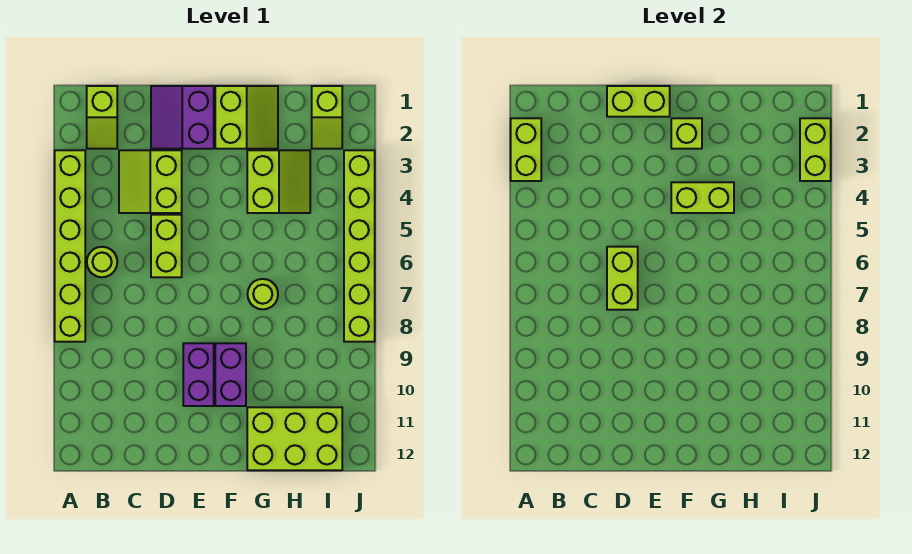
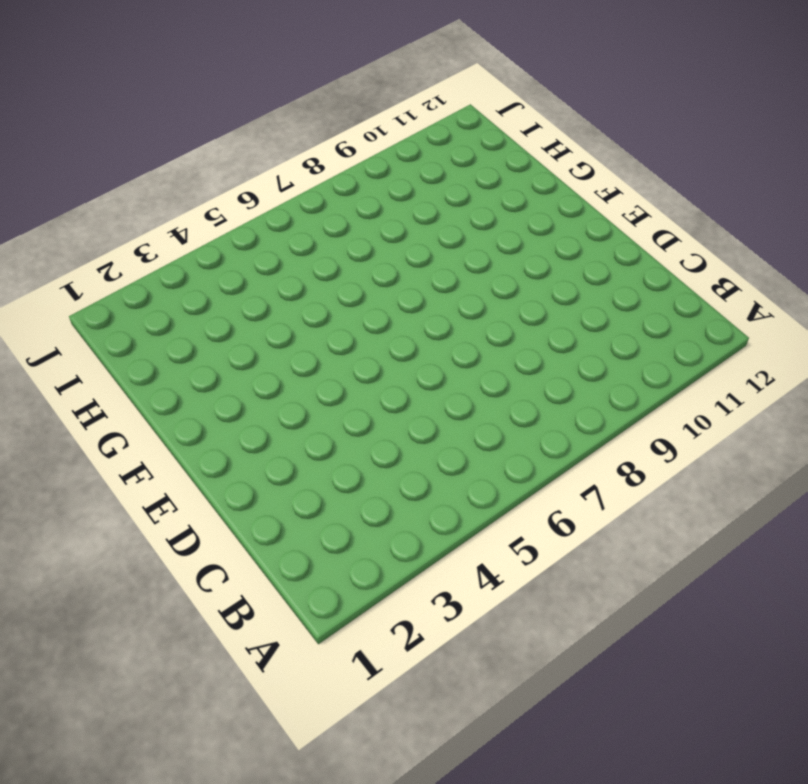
none -> lime brick A3:A8 level 1
none -> lime slope B1:B2 level 1 top 1
none -> lime round brick B6 level 1

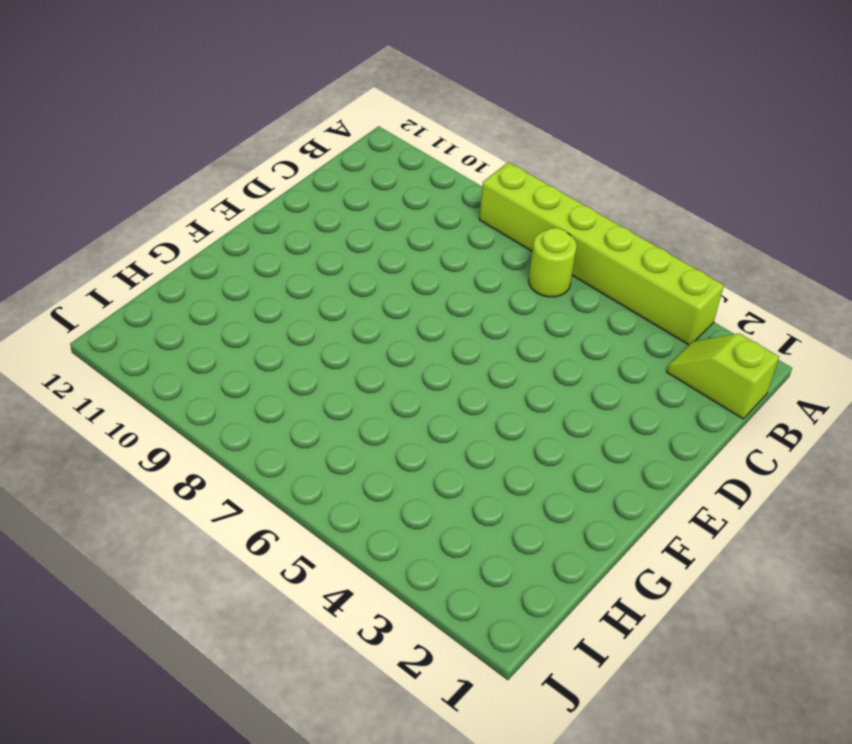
none -> lime slope C3:D4 level 1 top D
none -> purple slope D1:E2 level 1 top E
none -> lime brick D5:D6 level 1

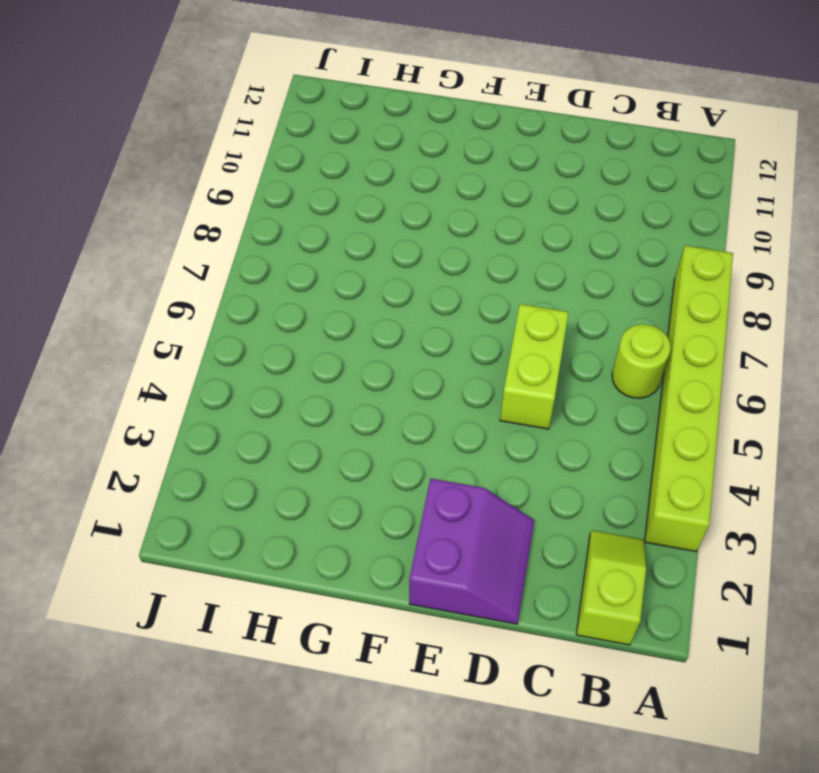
none -> lime slope C3:D4 level 1 top D
none -> purple brick E9:E10 level 1
none -> lime slope F1:G2 level 1 top F

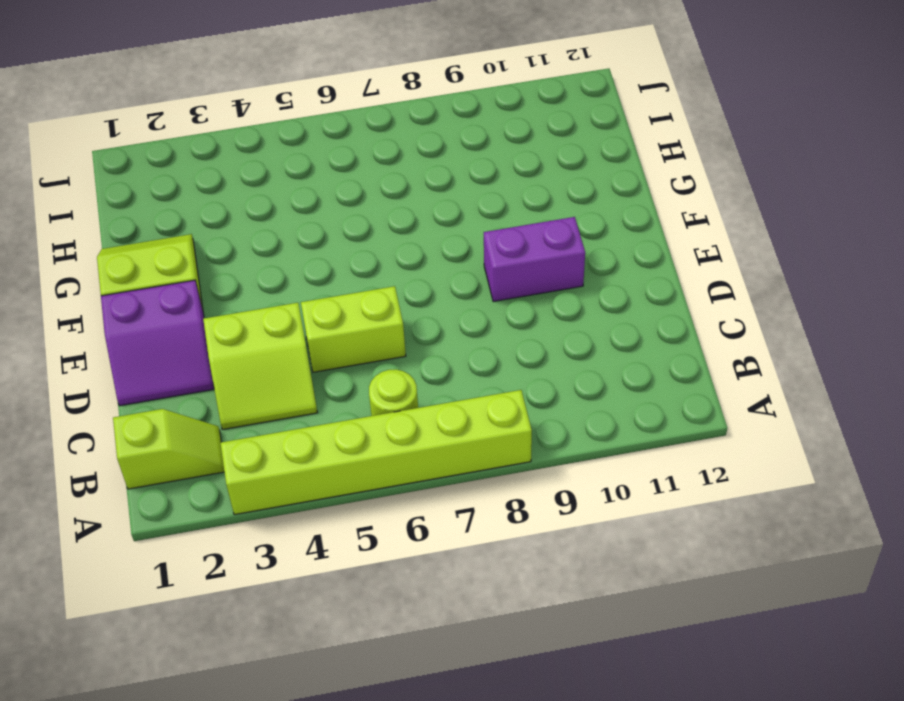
none -> purple brick F9:F10 level 1
none -> lime slope G3:H4 level 1 top G
none -> lime round brick G7 level 1

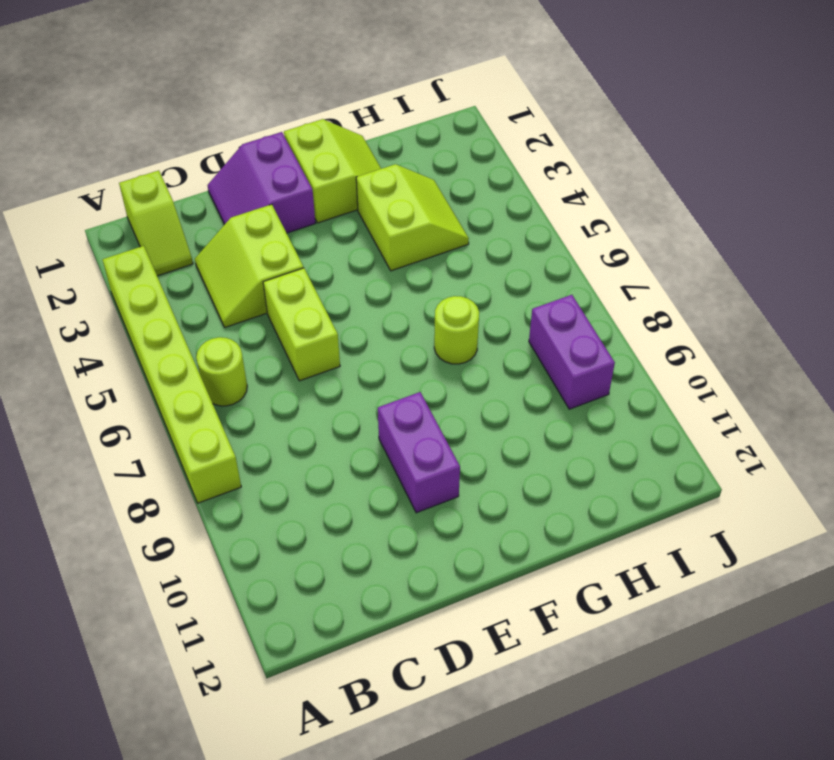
purple brick I8:I9 level 1 -> purple brick F9:F10 level 1
none -> lime brick G11:I12 level 1
none -> lime slope I1:I2 level 1 top 1
none -> lime brick J3:J8 level 1

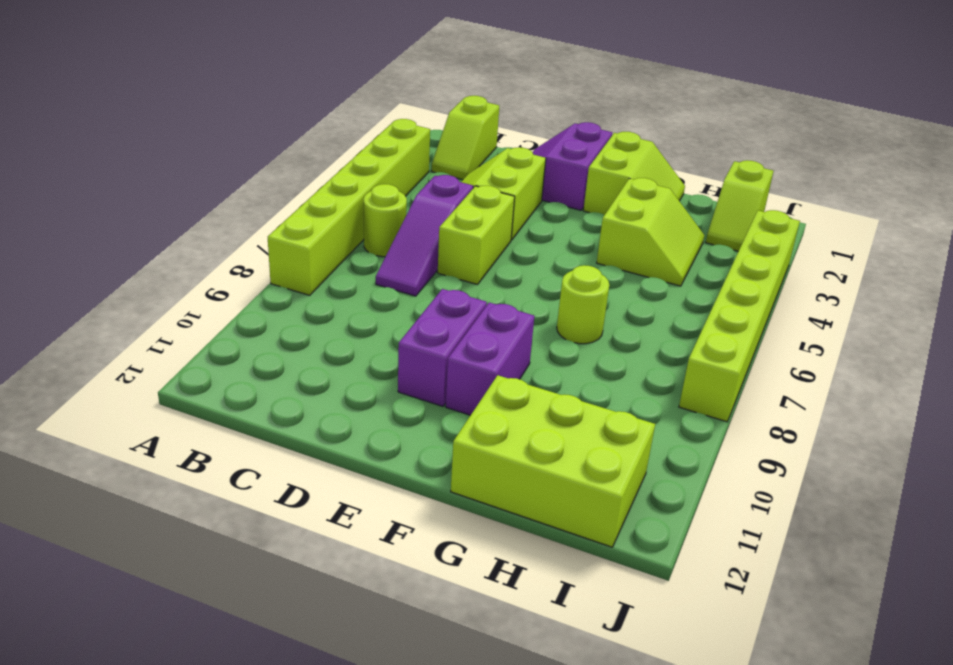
purple slope C5:C7 level 1 top 5 -> none
none -> lime brick A2:A3 level 2
none -> lime brick D1:E1 level 2
none -> lime brick D6:D7 level 2

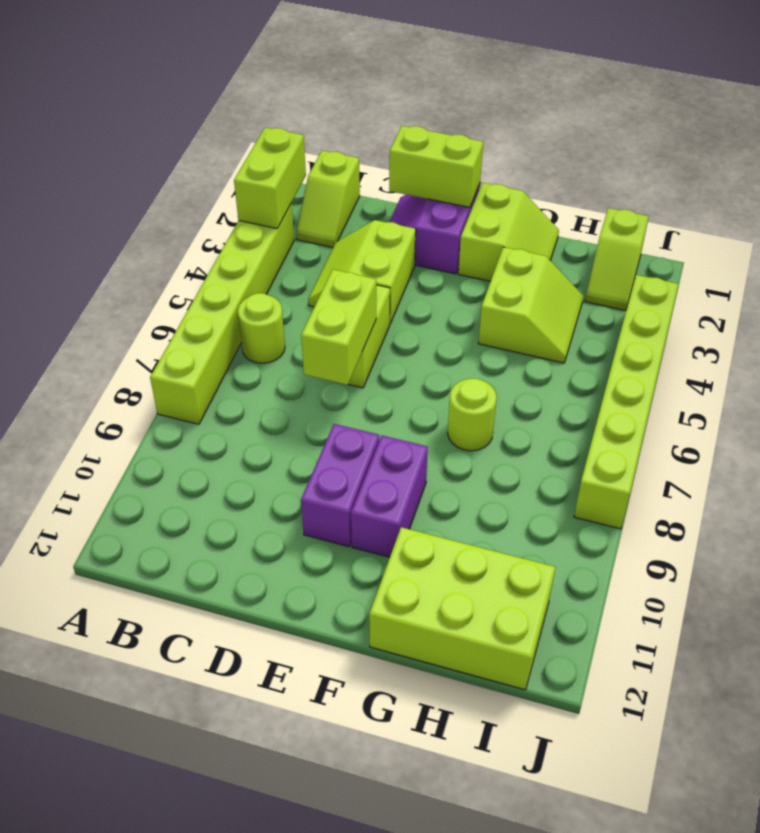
none -> lime brick F2 level 2
none -> lime brick F4:G4 level 2
none -> lime brick J2:J3 level 2

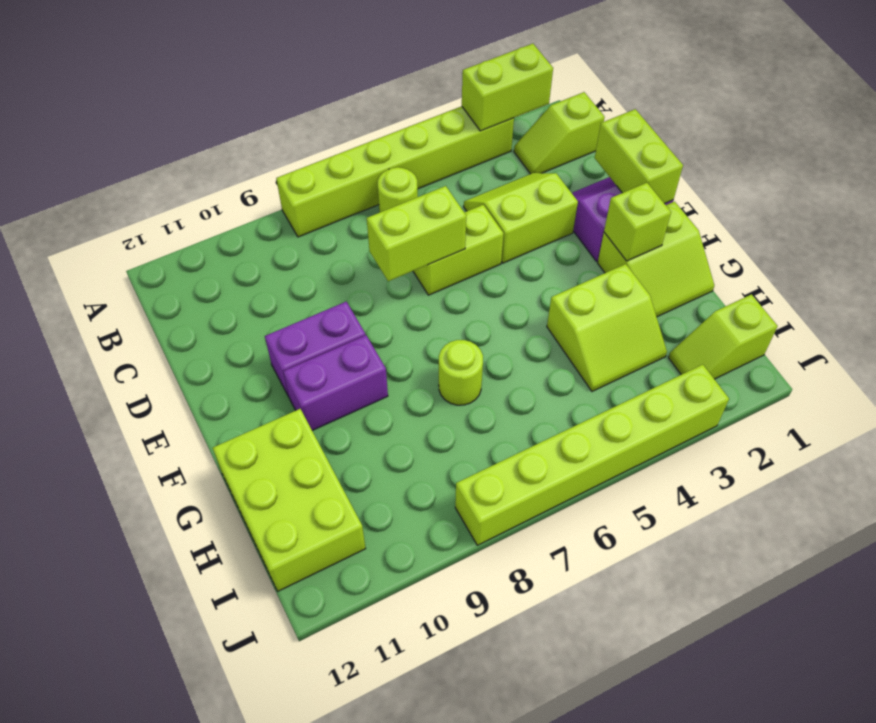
none -> lime brick F4:G4 level 2
none -> lime brick J2:J3 level 2

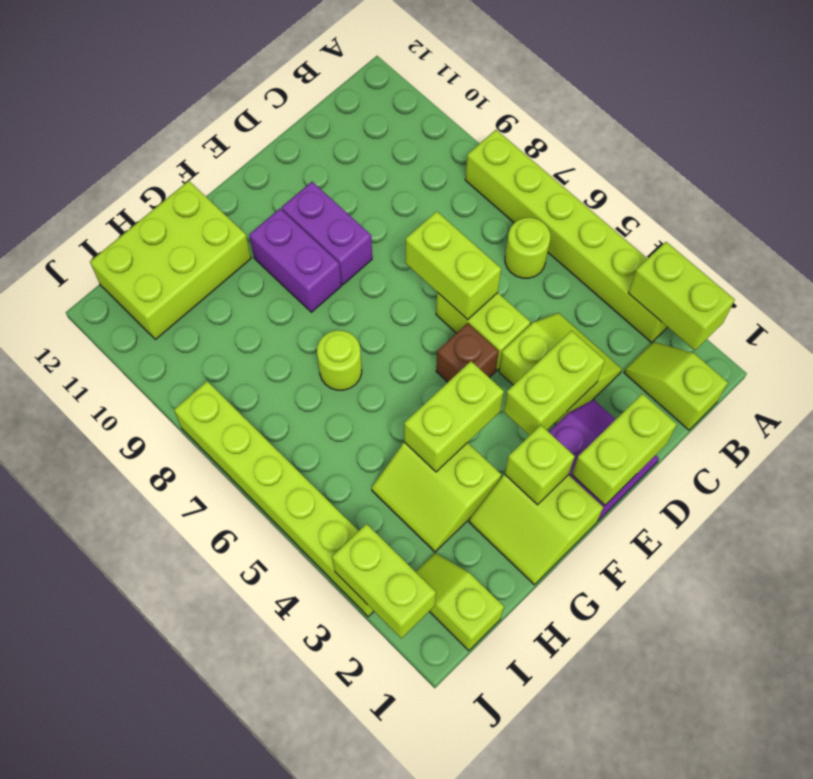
lime brick D3:E3 level 2 -> none
brown brick E5 level 1 -> none

